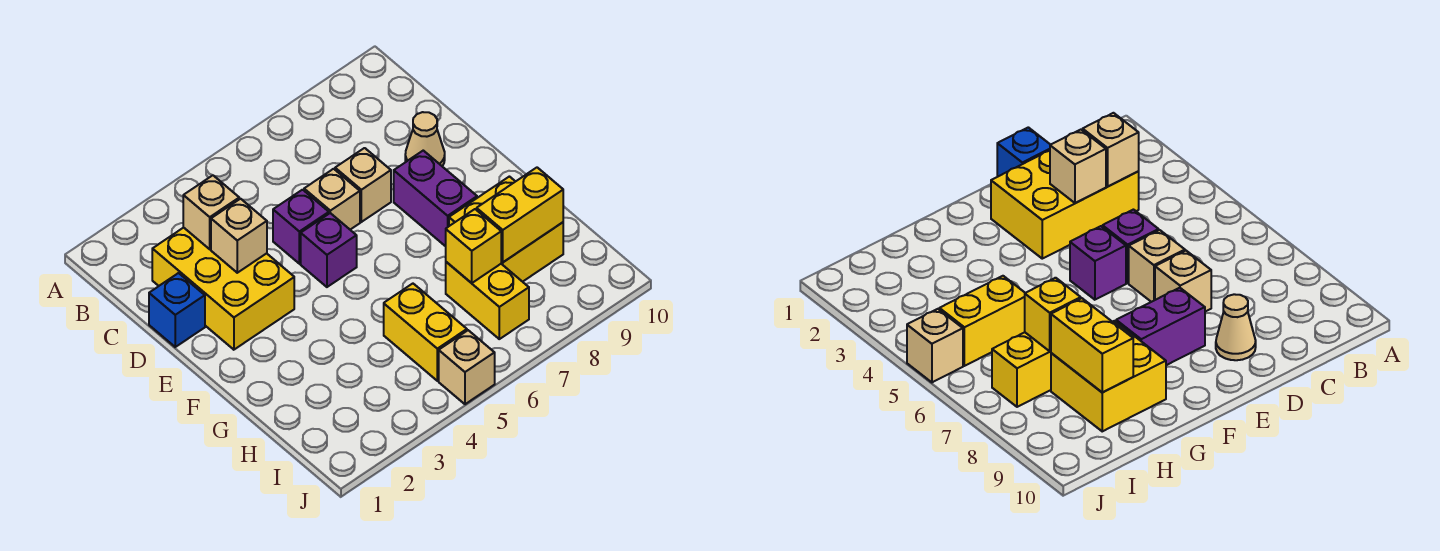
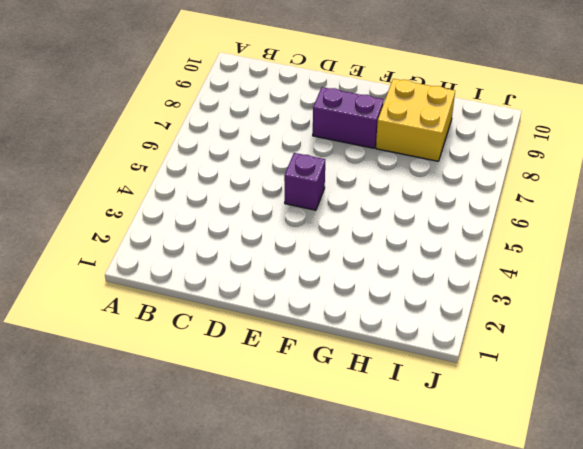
none -> yellow brick C2:E3 level 1
none -> blue brick D1 level 1
none -> purple brick D5 level 1

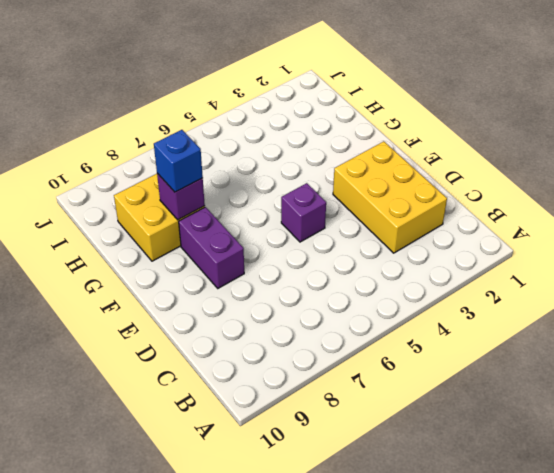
purple brick G8 level 2 -> purple brick D5 level 1
blue brick G8 level 3 -> blue brick D1 level 1
none -> tan brick D6 level 1
none -> tan brick D7 level 1
none -> tan cone D9 level 1

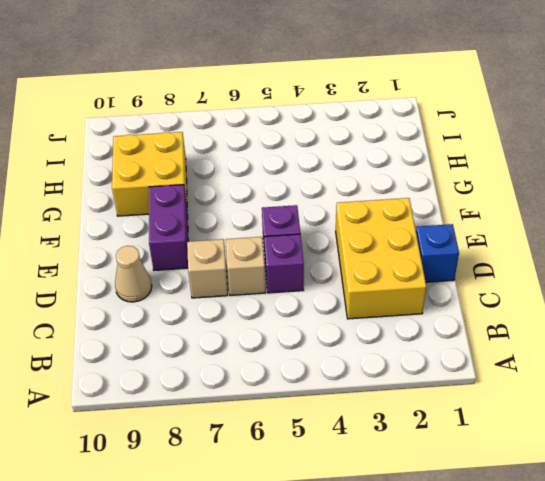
none -> yellow brick H5:I5 level 1
none -> yellow brick H7:I7 level 1
none -> tan brick J5 level 1

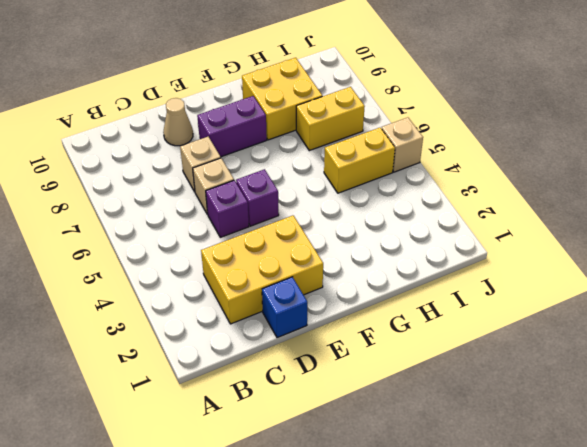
none -> tan brick C3 level 2
none -> tan brick D3 level 2
none -> yellow brick H7 level 2

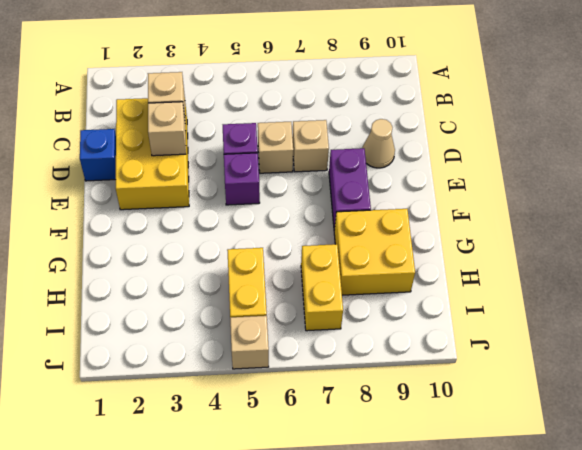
none -> yellow brick H7 level 2
none -> yellow brick H8:H9 level 2

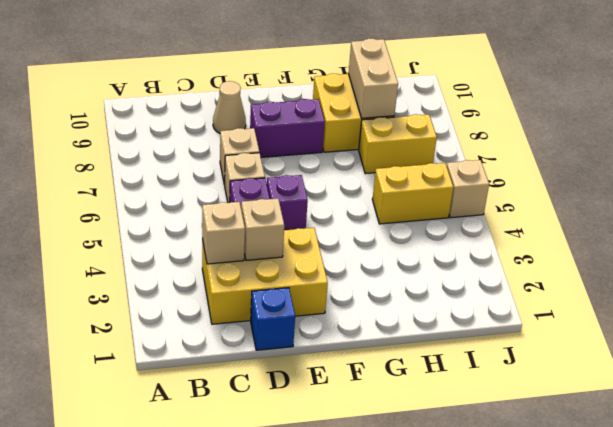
tan brick H8:H9 level 2 -> yellow brick H8:H9 level 2
none -> yellow brick H7 level 2

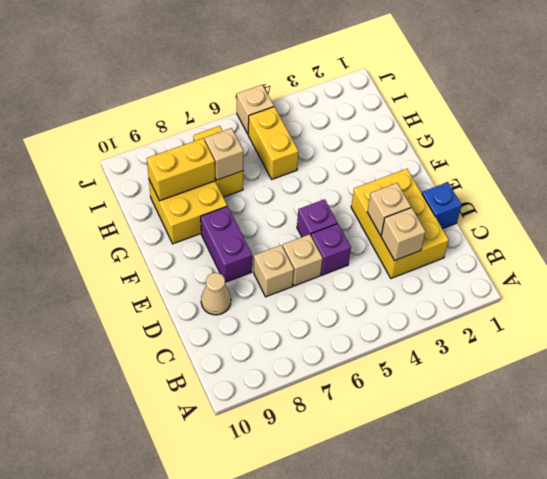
tan brick H7 level 2 -> yellow brick H7 level 2

